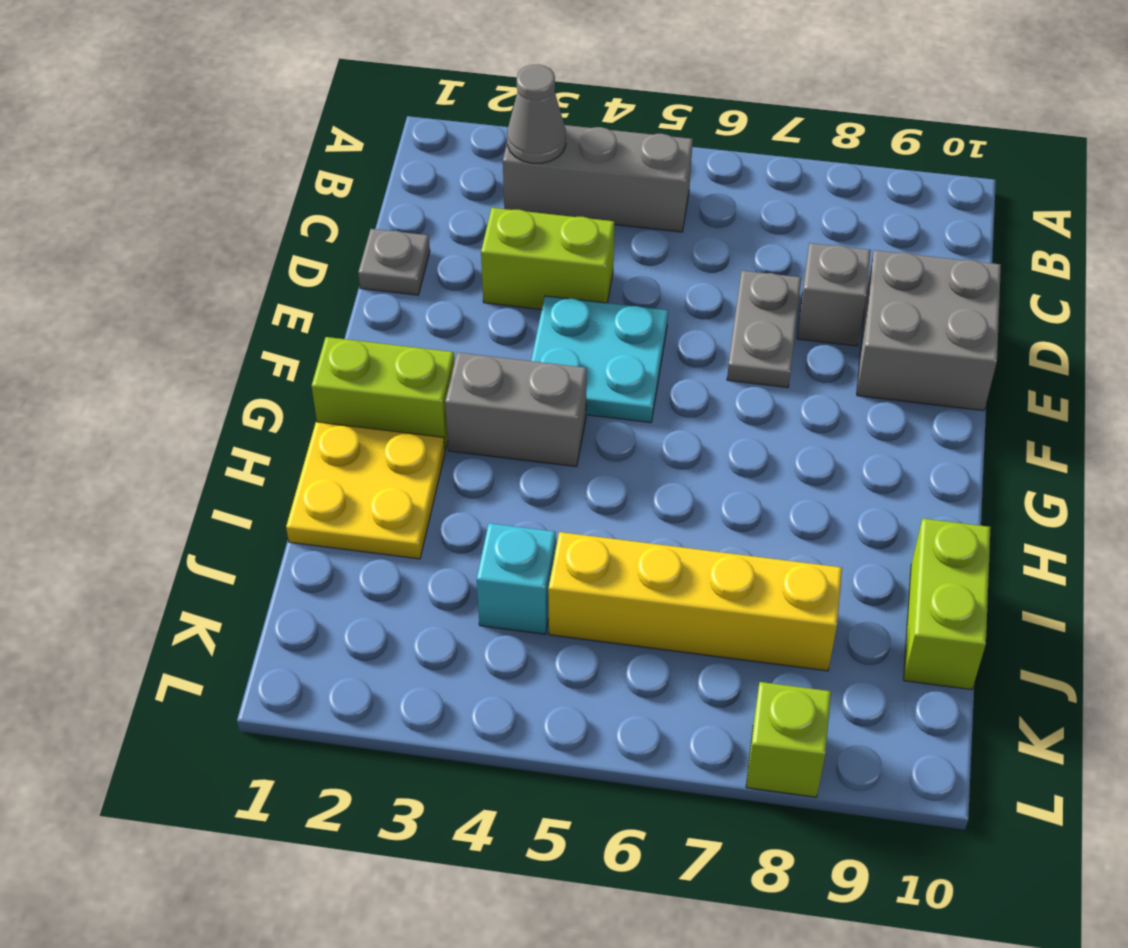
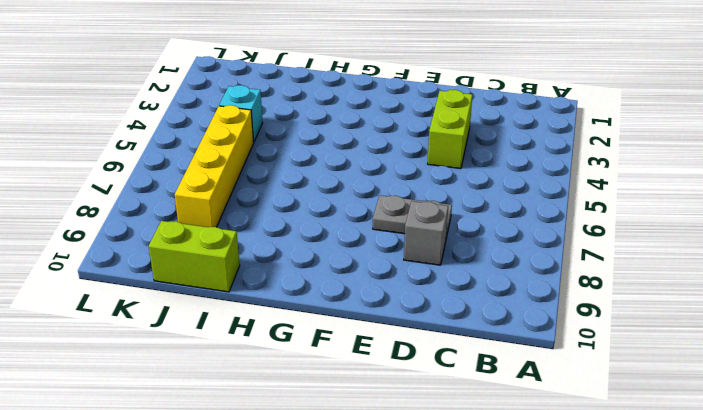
none -> grey brick B3:B5 level 1
none -> grey plate D1 level 1
none -> grey brick D9:E10 level 1

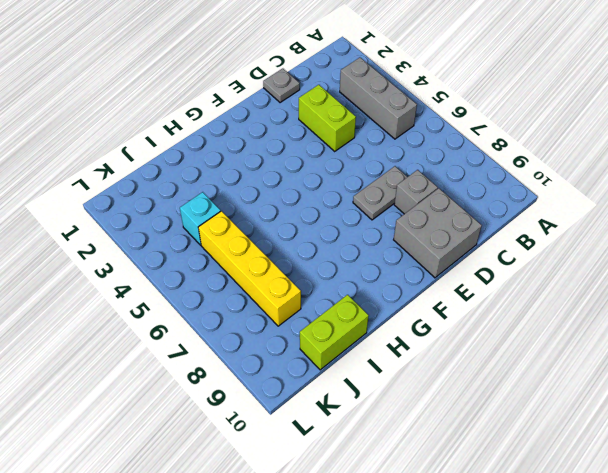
none -> cyan plate E4:F5 level 1
none -> lime brick G1:G2 level 1
none -> grey brick G3:G4 level 1

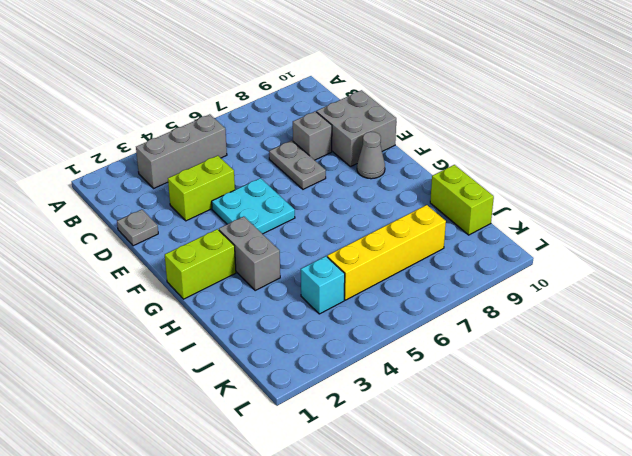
grey cone F9 level 1 -> grey cone B3 level 2
grey brick G3:H3 level 1 -> grey brick G3:G4 level 1
none -> yellow plate H1:I2 level 1
none -> lime brick L8 level 1

